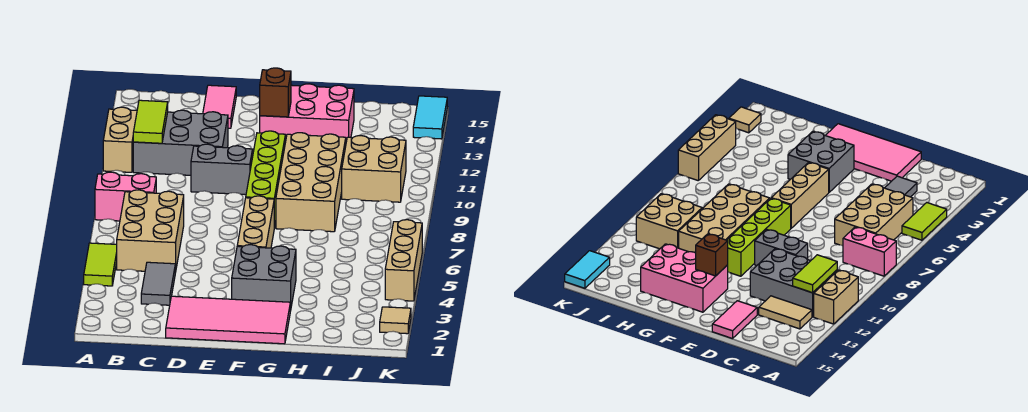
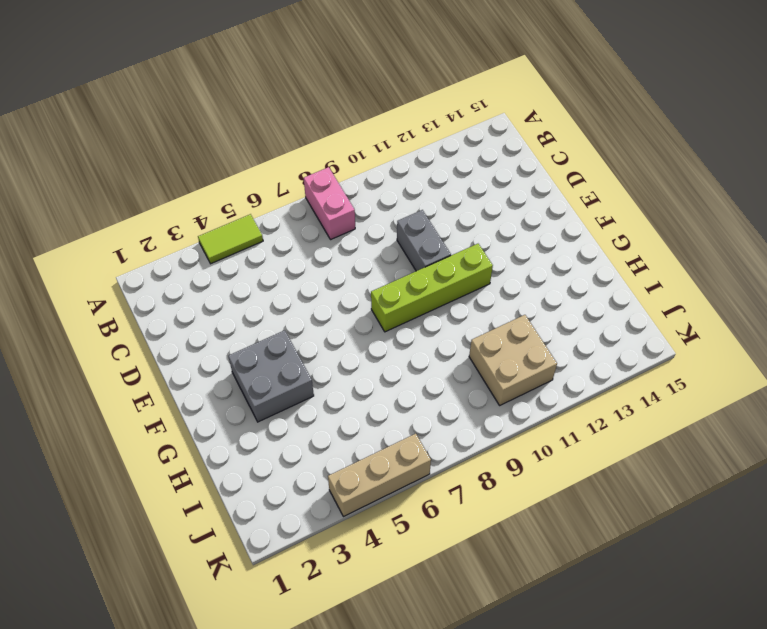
none -> tan brick A11:A12 level 1
none -> tan brick B5:C7 level 1
none -> grey brick B11:D12 level 1

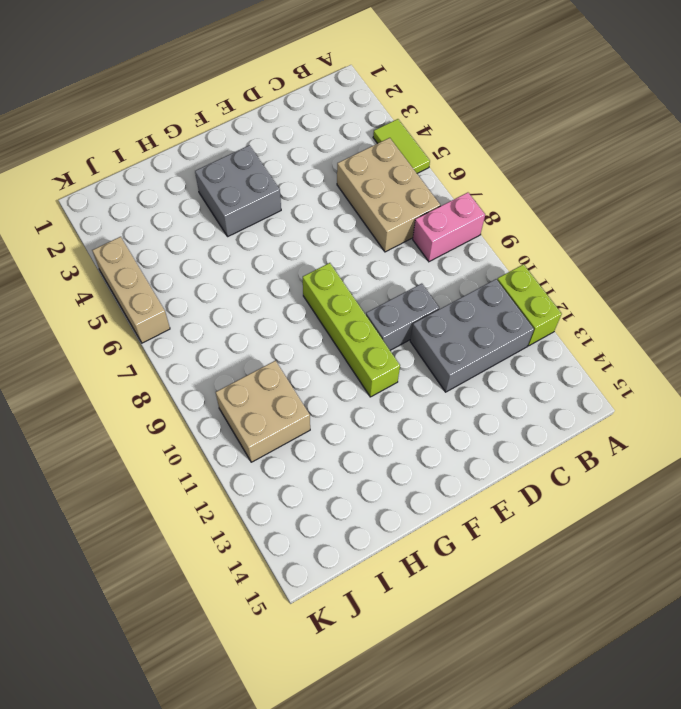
lime brick A11:A12 level 1 -> tan brick A11:A12 level 1
none -> tan tile B13:C13 level 1
none -> grey tile C3:C4 level 1
none -> pink tile D1:G2 level 1

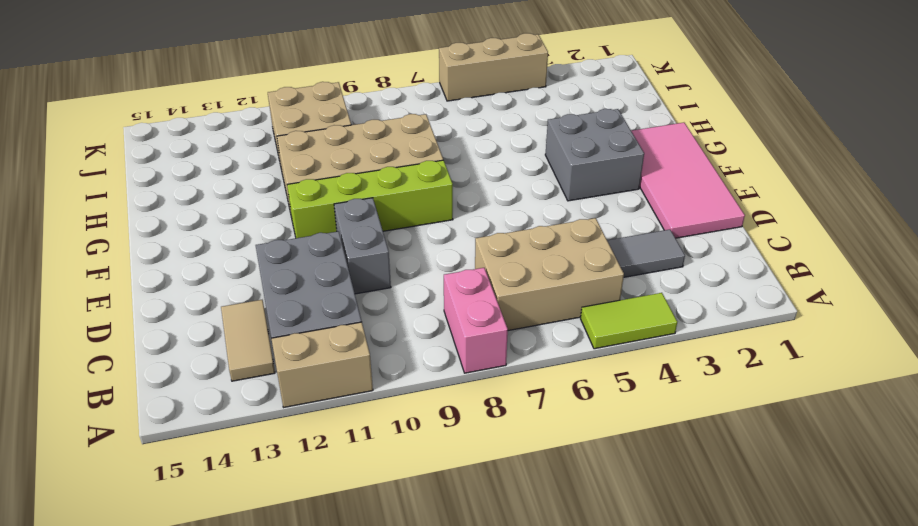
none -> pink tile D14:D15 level 1
none -> tan brick F5:F7 level 1
none -> pink brick F13:H14 level 1

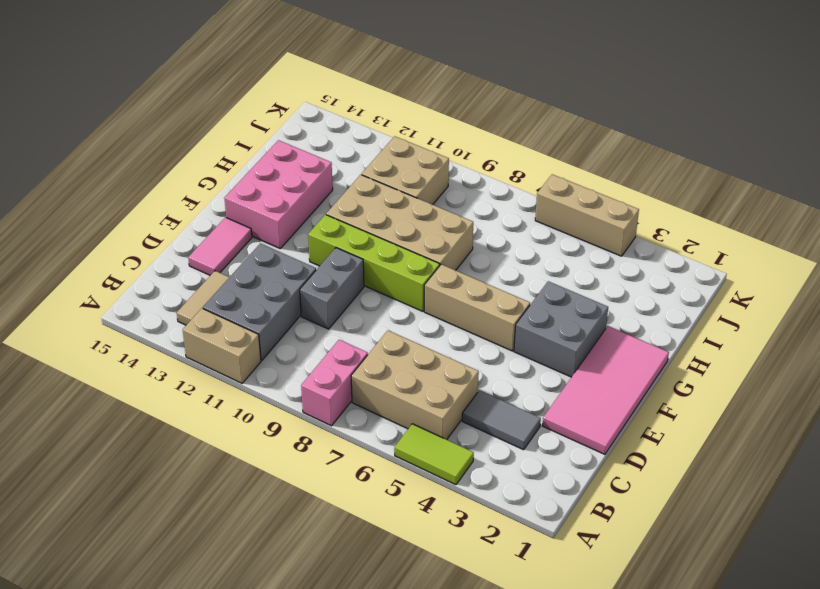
pink tile D14:E14 level 1 -> pink tile D14:D15 level 1
none -> tan tile K2 level 1
none -> cyan tile K14:K15 level 1
none -> lime tile B11:B12 level 2

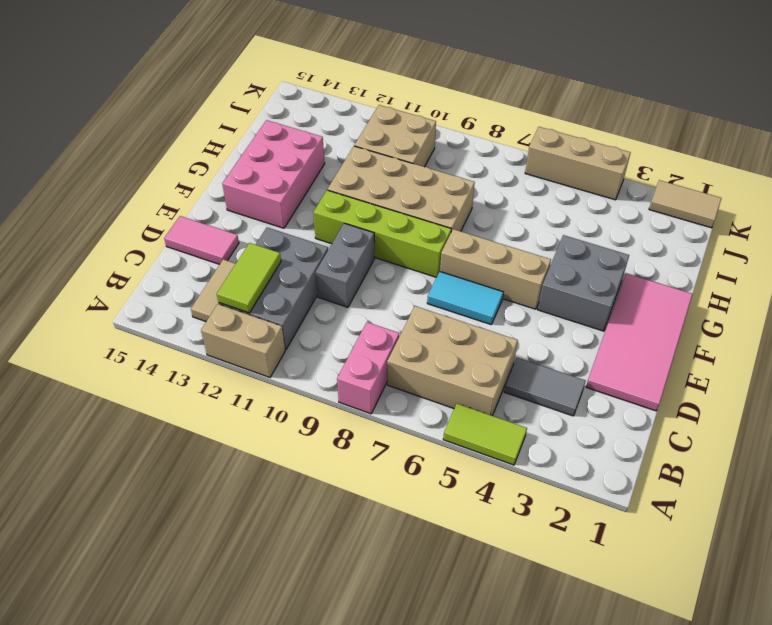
lime tile B12:C12 level 2 -> lime tile B11:B12 level 2
cyan tile E6:E7 level 1 -> cyan tile K14:K15 level 1
tan tile K1:K2 level 1 -> tan tile K2 level 1
none -> brown brick F13 level 2

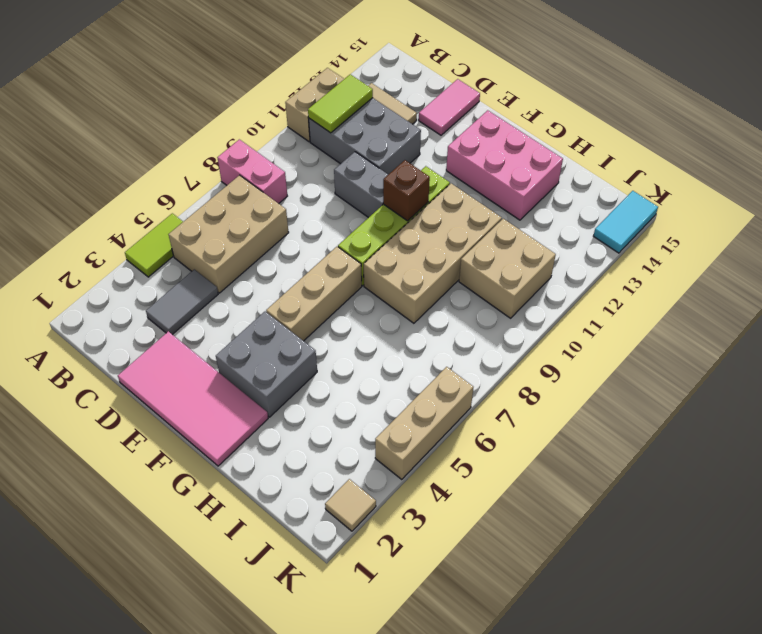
brown brick F10 level 2 -> brown brick F13 level 2

